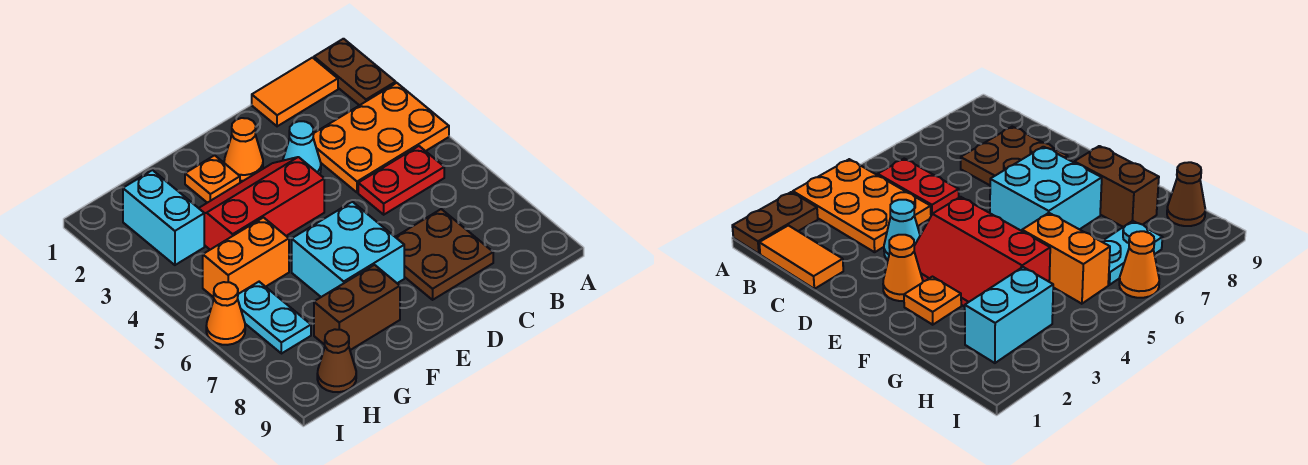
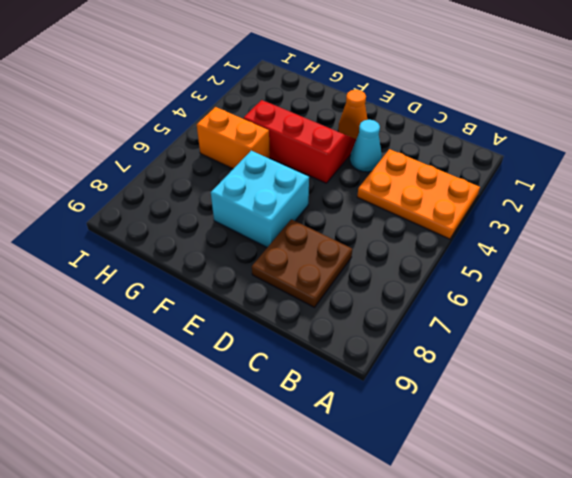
none -> brown plate A1:A2 level 1
none -> orange tile B1:C1 level 1
none -> red plate B5:C5 level 1

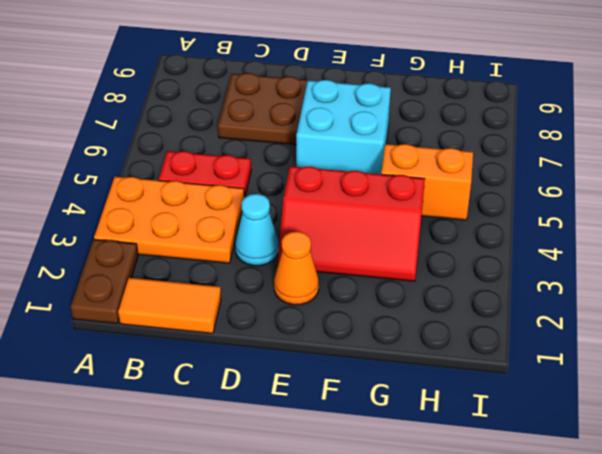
none -> orange plate F2 level 1
none -> brown brick F8:G8 level 1
none -> cyan brick H2:H3 level 1

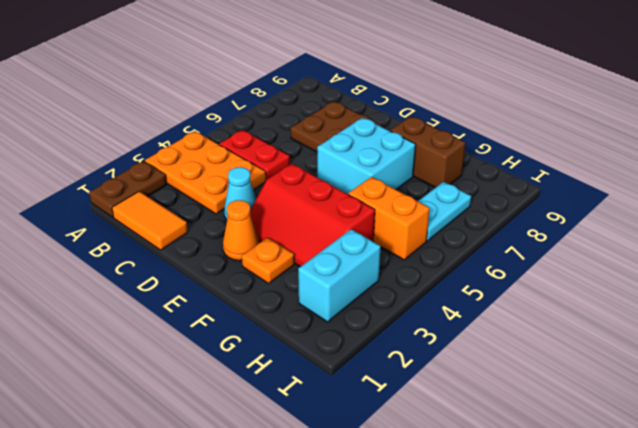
none -> brown cone H9 level 1
none -> orange cone I6 level 1

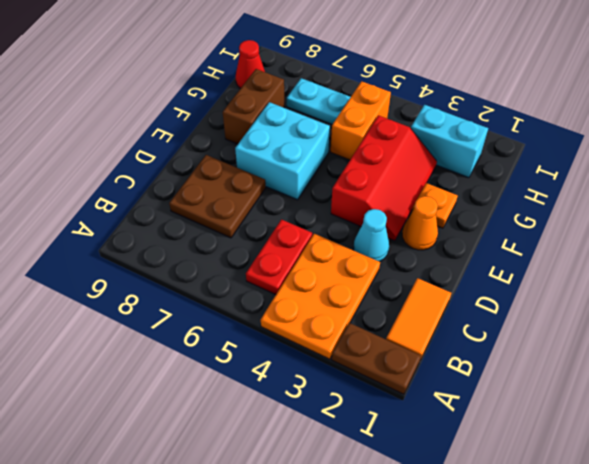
red cone H9 level 1 -> brown cone H9 level 1
none -> orange cone I6 level 1

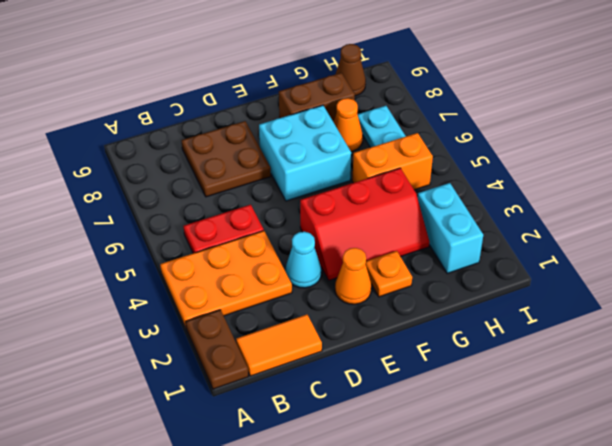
orange cone G7 level 1 -> orange cone I6 level 1

